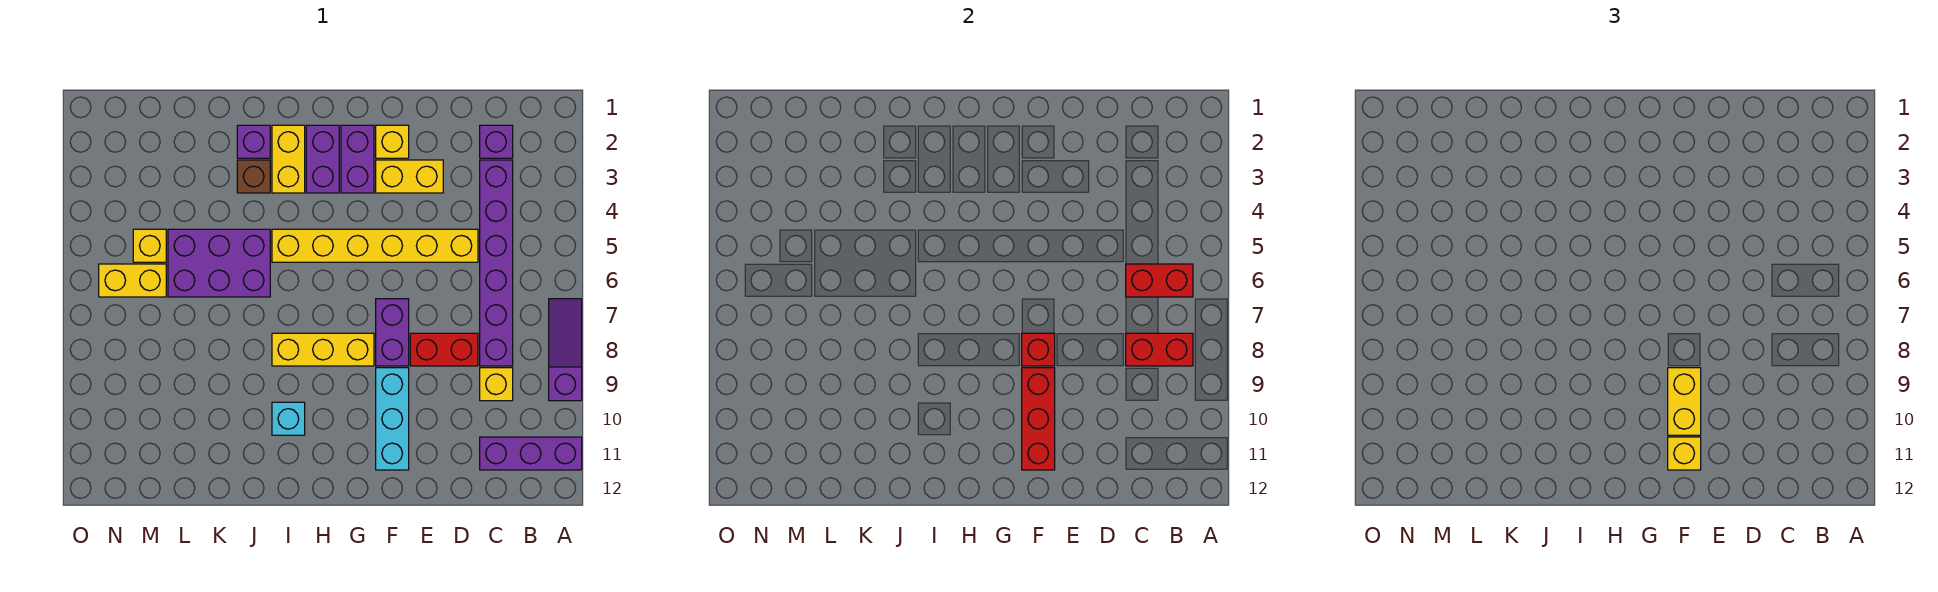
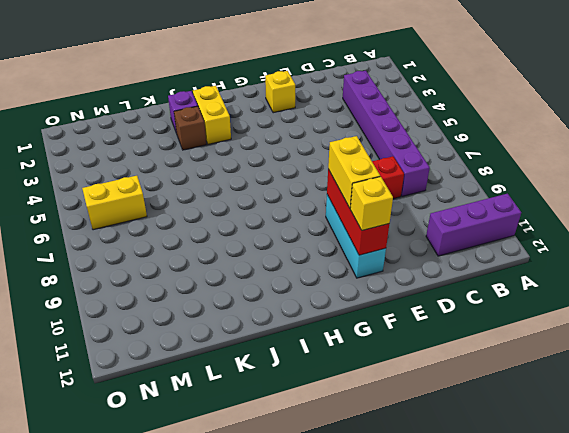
none -> purple slope A7:A9 level 1 top 9
none -> purple brick C2 level 1
none -> yellow brick C9 level 1

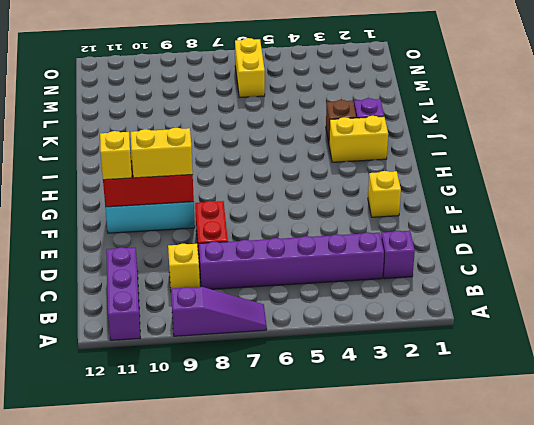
none -> yellow brick D5:I5 level 1
none -> yellow brick E3:F3 level 1
none -> purple brick F7:F8 level 1

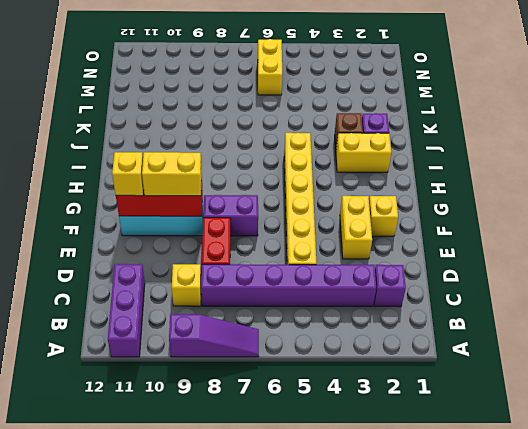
none -> purple brick G2:G3 level 1
none -> yellow brick G8:I8 level 1
none -> purple brick H2:H3 level 1

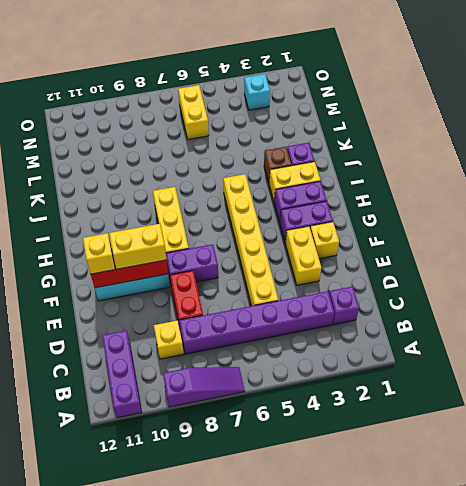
cyan brick N3 level 1 -> cyan brick I10 level 1
none -> purple brick J5:L6 level 1
none -> yellow brick M5 level 1
none -> red brick B6:C6 level 2

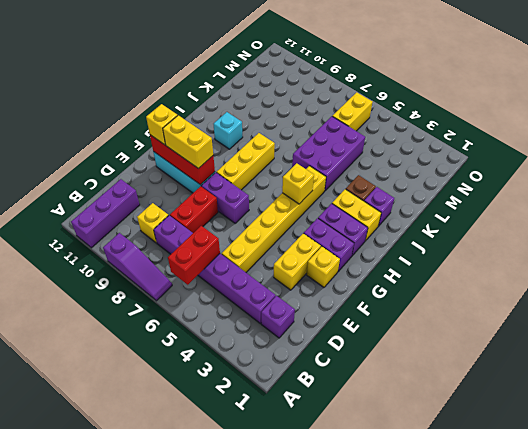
yellow brick H5 level 2 -> yellow brick M5 level 1
none -> red brick B8:C8 level 2
none -> red brick F8 level 2

